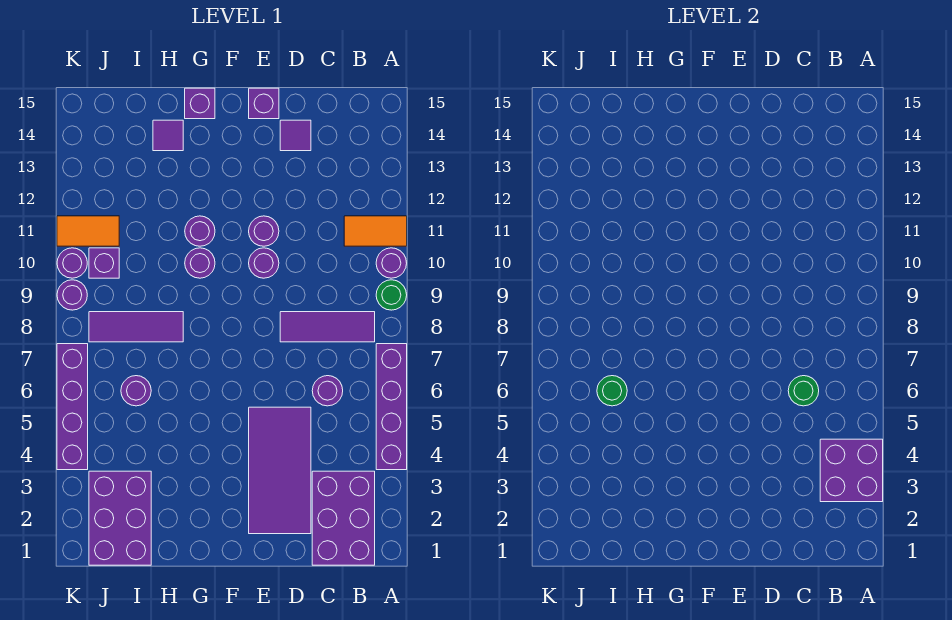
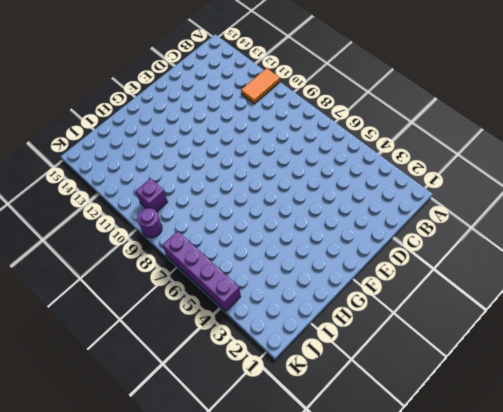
none -> purple brick A4:A7 level 1
none -> green round brick A9 level 1
none -> purple round brick A10 level 1

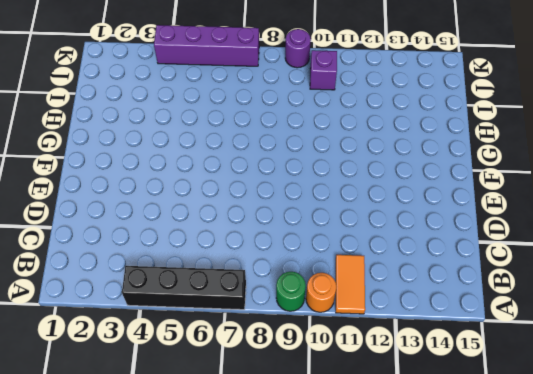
black brick A4:A7 level 1 -> purple brick A4:A7 level 1
orange round brick A10 level 1 -> purple round brick A10 level 1
none -> purple brick B1:C3 level 1
none -> purple tile B8:D8 level 1
none -> purple round brick C6 level 1

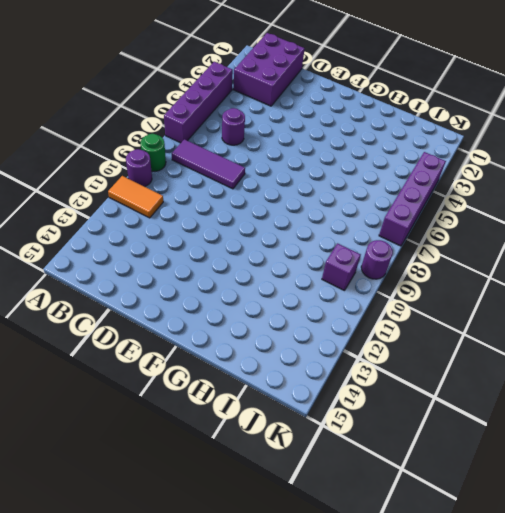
none -> purple tile D2:E5 level 1
none -> purple tile D14 level 1
none -> purple round brick E10 level 1

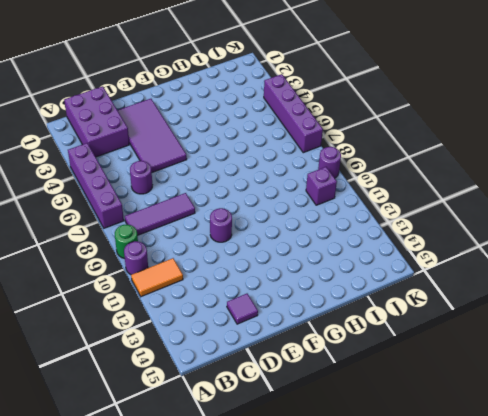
none -> purple round brick E11 level 1
none -> purple brick E15 level 1
none -> purple round brick G10 level 1

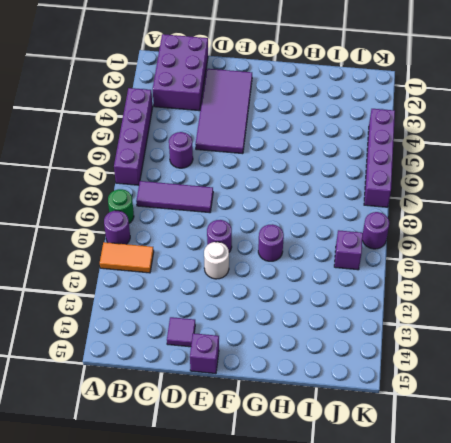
white round brick E11 level 1 -> purple round brick E11 level 1
none -> purple round brick G11 level 1
none -> purple brick G15 level 1
none -> purple tile H8:J8 level 1

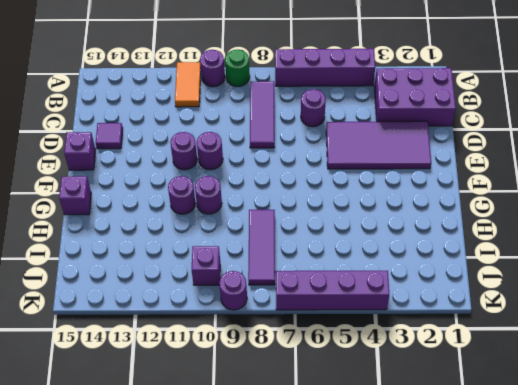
none -> purple tile H14 level 1
none -> purple brick I1:J3 level 1
none -> purple round brick I6 level 1

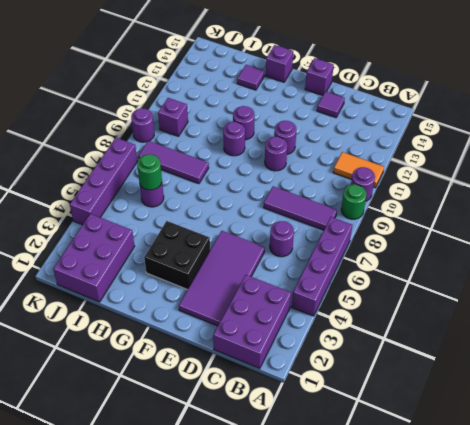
black brick F3:G4 level 1 -> none
none -> orange tile J11:K11 level 1
none -> purple round brick K10 level 1
none -> purple brick A3:B4 level 2

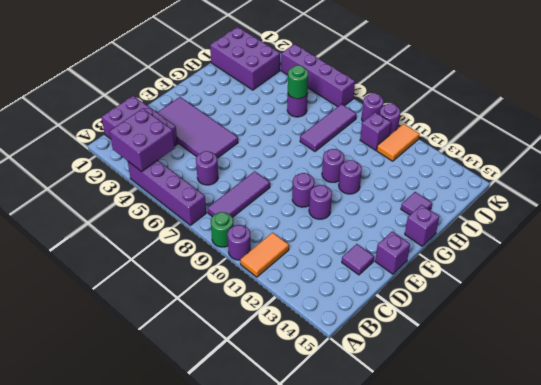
none -> green round brick C6 level 2

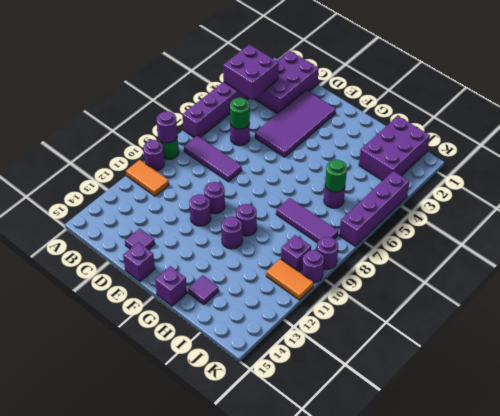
purple round brick A9 level 2 -> none

